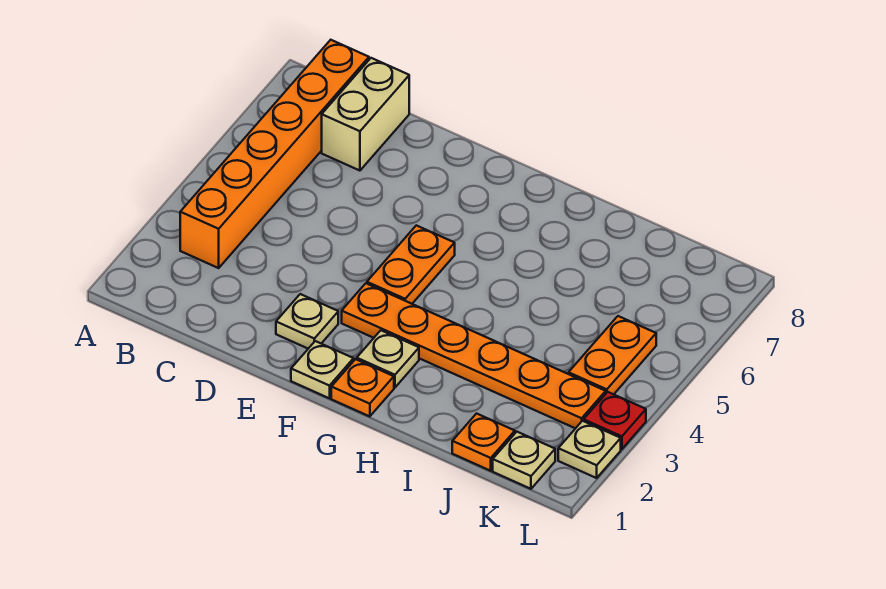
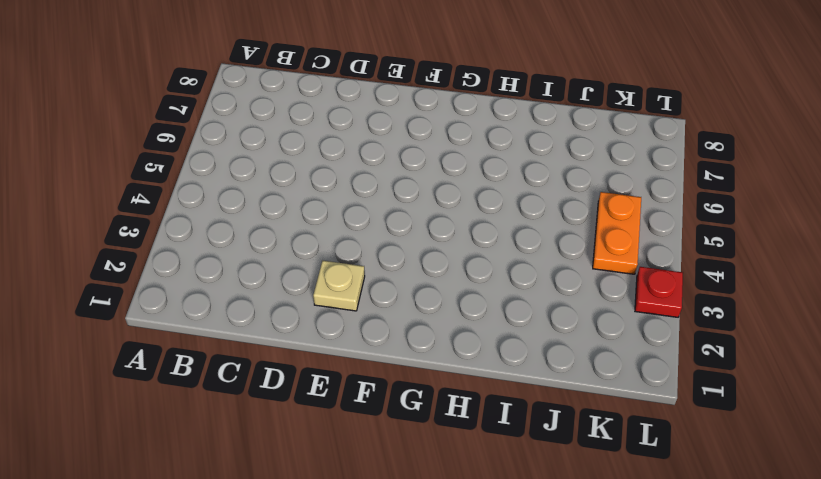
none -> orange brick B3:B8 level 1
none -> tan brick C7:C8 level 1
none -> tan plate F1 level 1

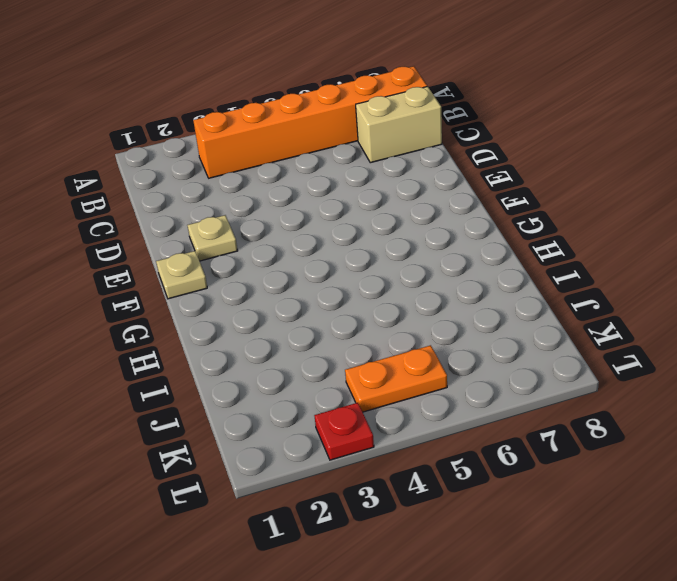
none -> orange plate F3:K3 level 1
none -> orange plate F4:F5 level 1
none -> orange plate G1 level 1

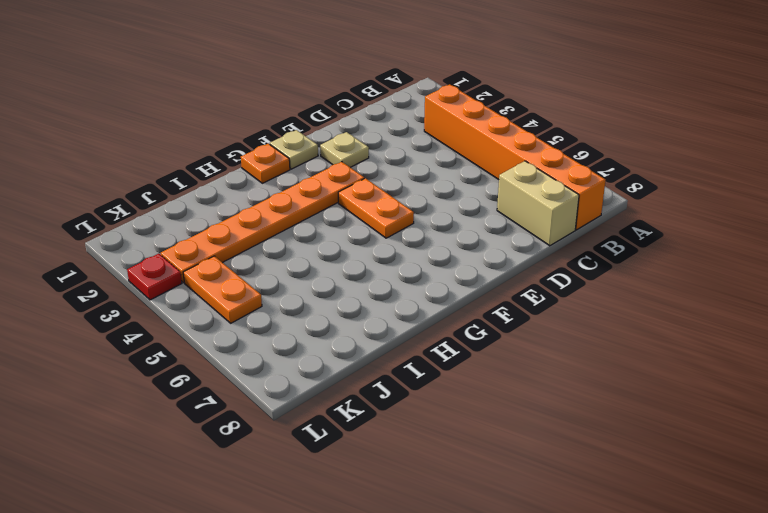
none -> tan plate G2 level 1
none -> orange plate J1 level 1
none -> tan plate K1 level 1

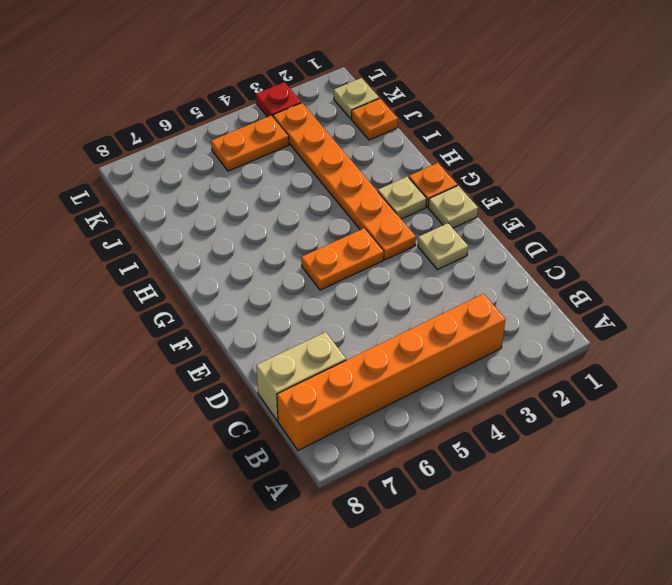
none -> tan plate L2 level 1

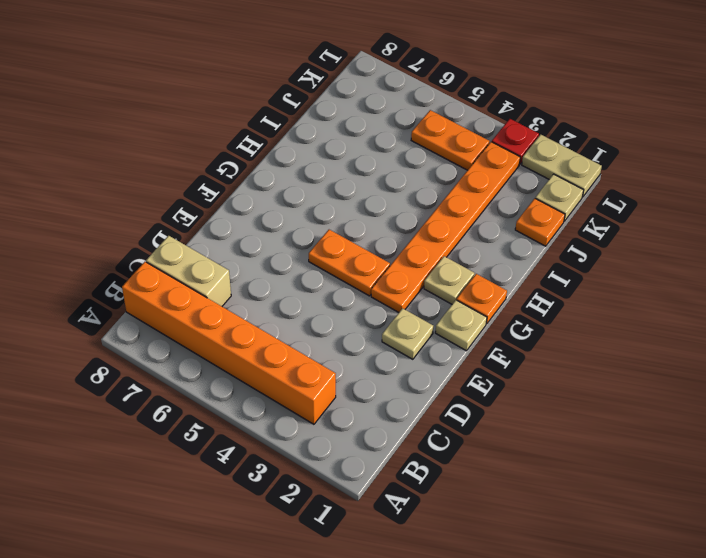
tan plate L1:L2 level 1 -> tan plate L2 level 1

